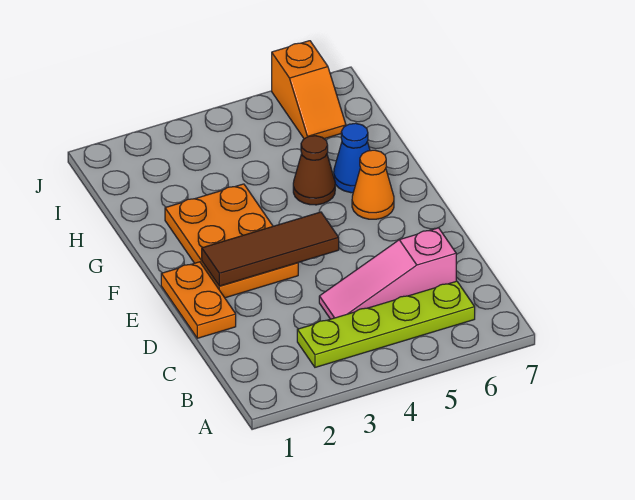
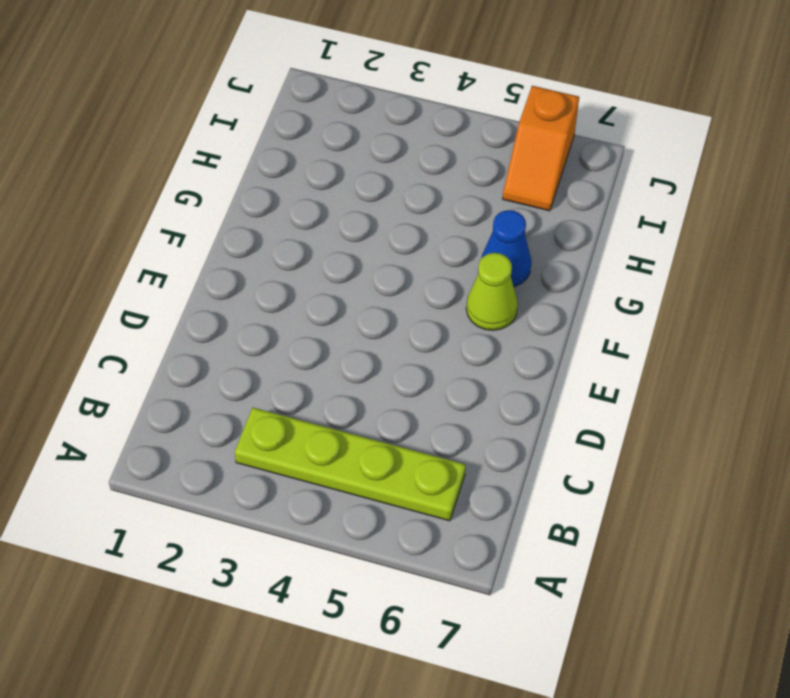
lime cone F6 level 1 -> orange cone F6 level 1
none -> pink slope C4:C6 level 1 top 6
none -> orange plate D1:E1 level 1

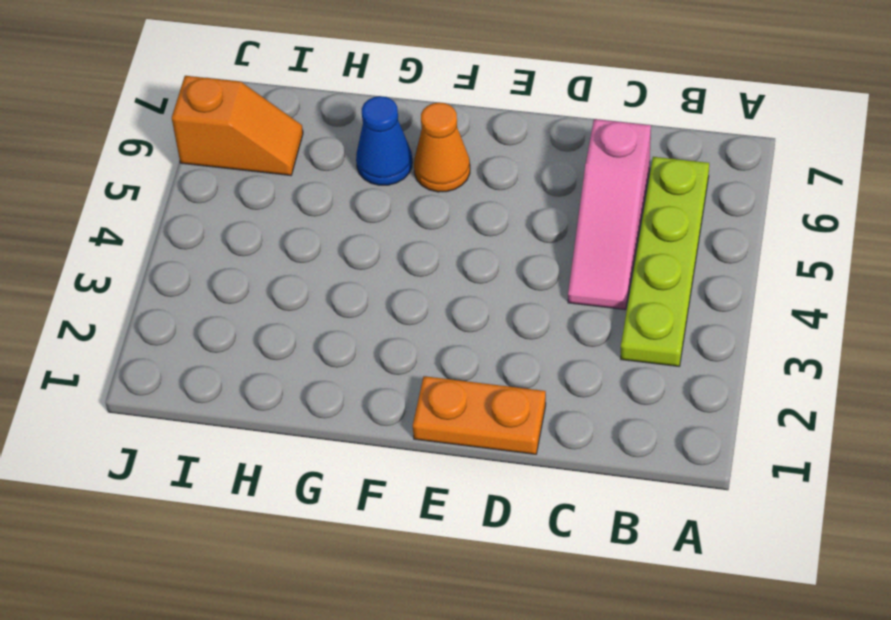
none -> orange plate E2:G3 level 1
none -> brown cone G5 level 1

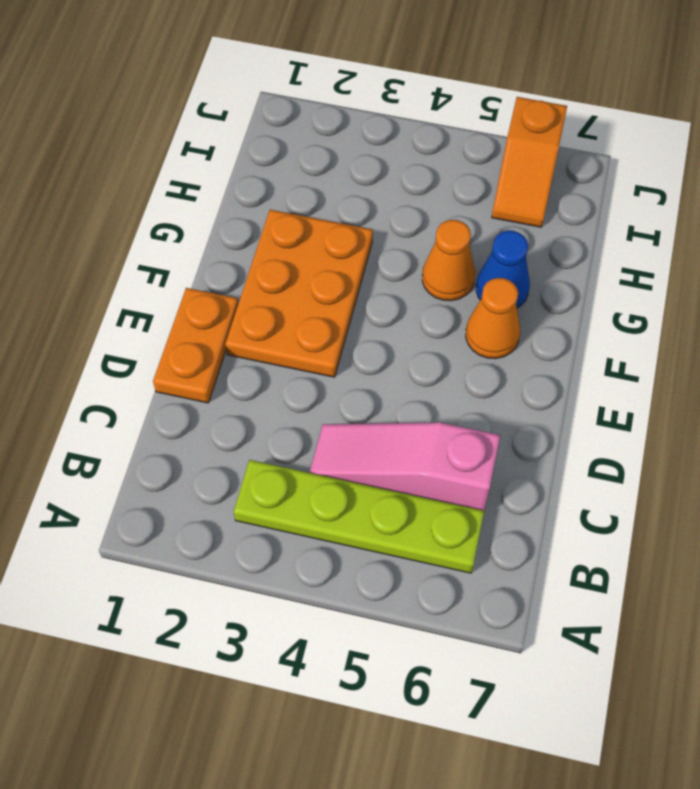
orange cone G5 level 1 -> brown cone G5 level 1
none -> brown tile E2:E4 level 2

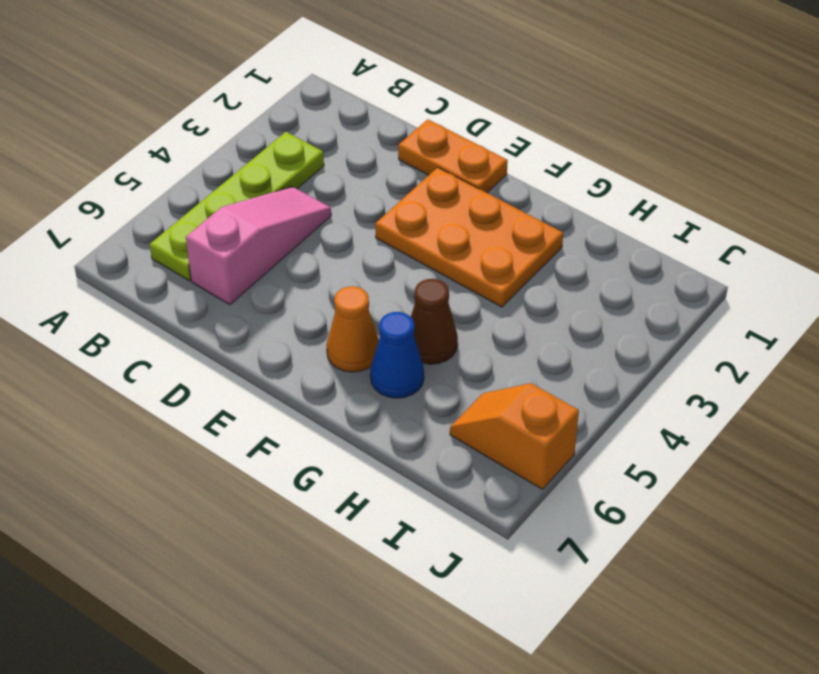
none -> brown tile E2:E4 level 2

